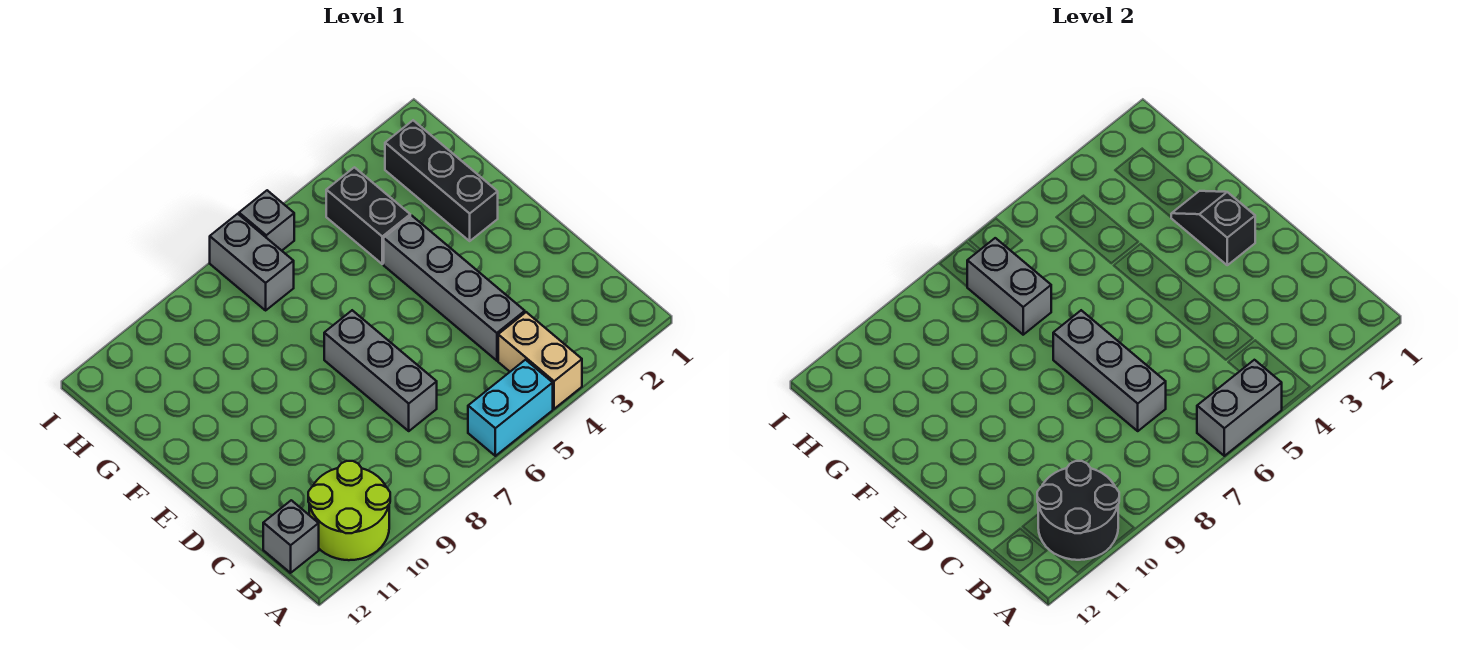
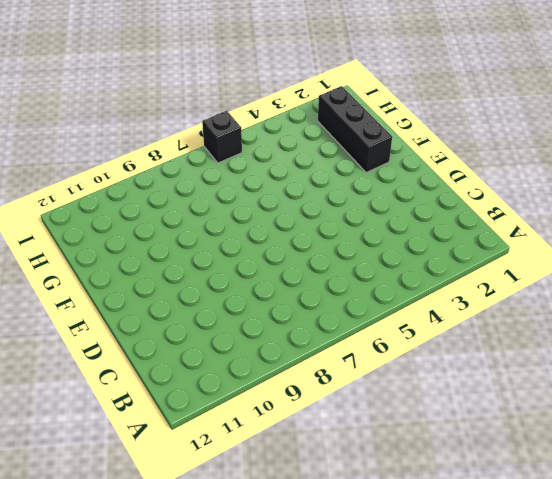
black brick I6 level 1 -> grey brick I6 level 1
none -> tan brick A4:B4 level 1
none -> cyan brick A5:A6 level 1
none -> lime round brick A10:B11 level 1

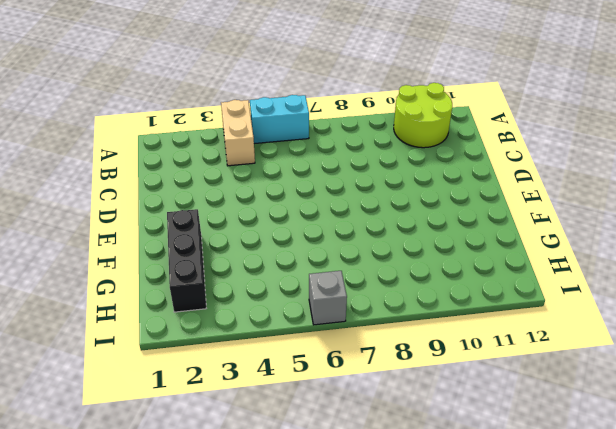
none -> grey brick B12 level 1
none -> grey brick C4:F4 level 1
none -> grey brick C7:E7 level 1

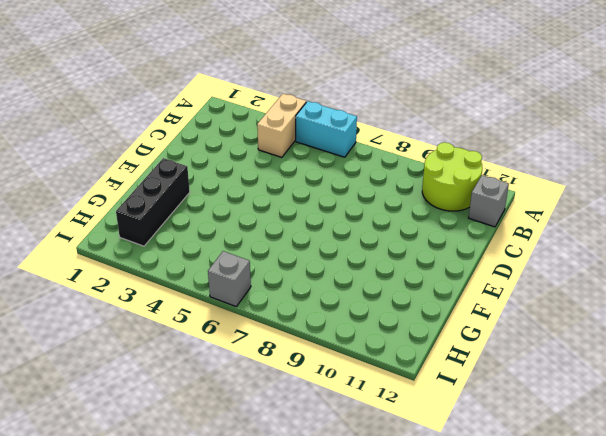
none -> grey brick C4:F4 level 1
none -> grey brick C7:E7 level 1
none -> black brick G4:H4 level 1

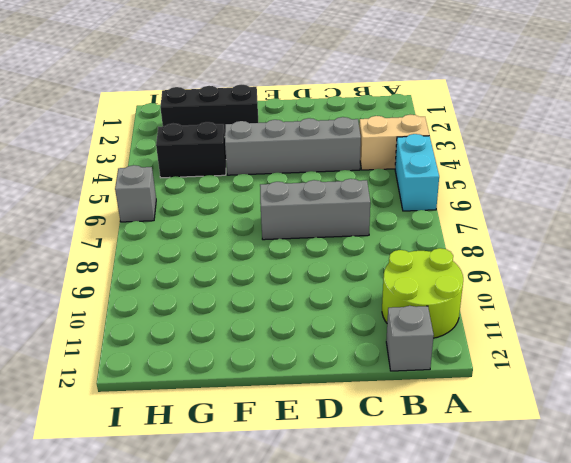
none -> grey brick H7:I7 level 1
none -> grey brick A5:A6 level 2
none -> black round brick A10:B11 level 2

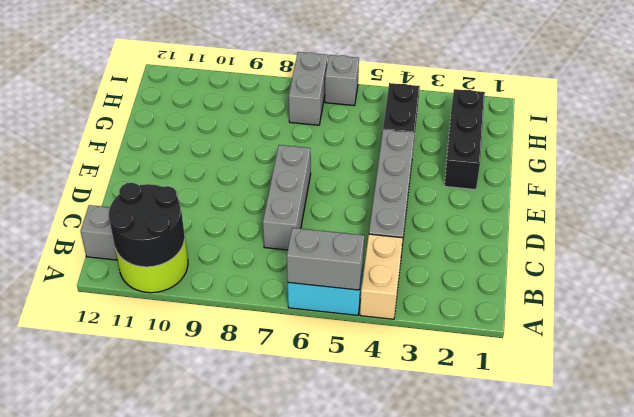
none -> grey brick C7:E7 level 2
none -> black slope E2:F2 level 2 top E
none -> grey brick G7:H7 level 2

